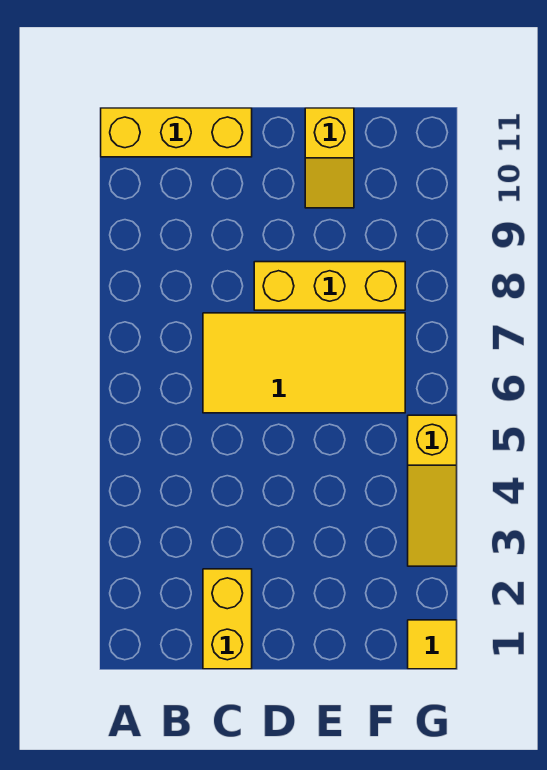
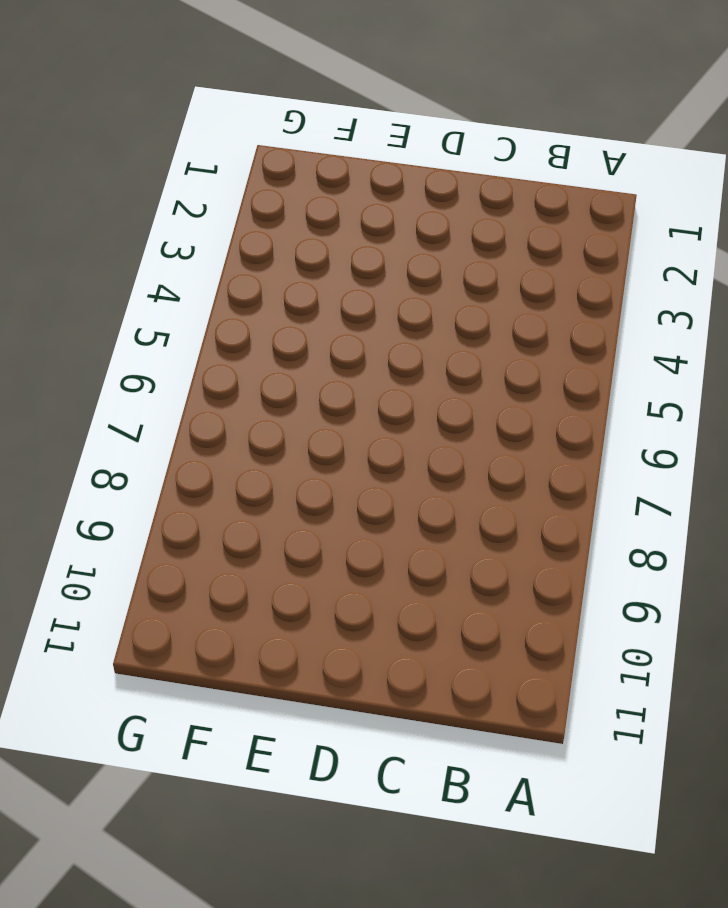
none -> yellow brick A11:C11 level 1
none -> yellow brick C1:C2 level 1

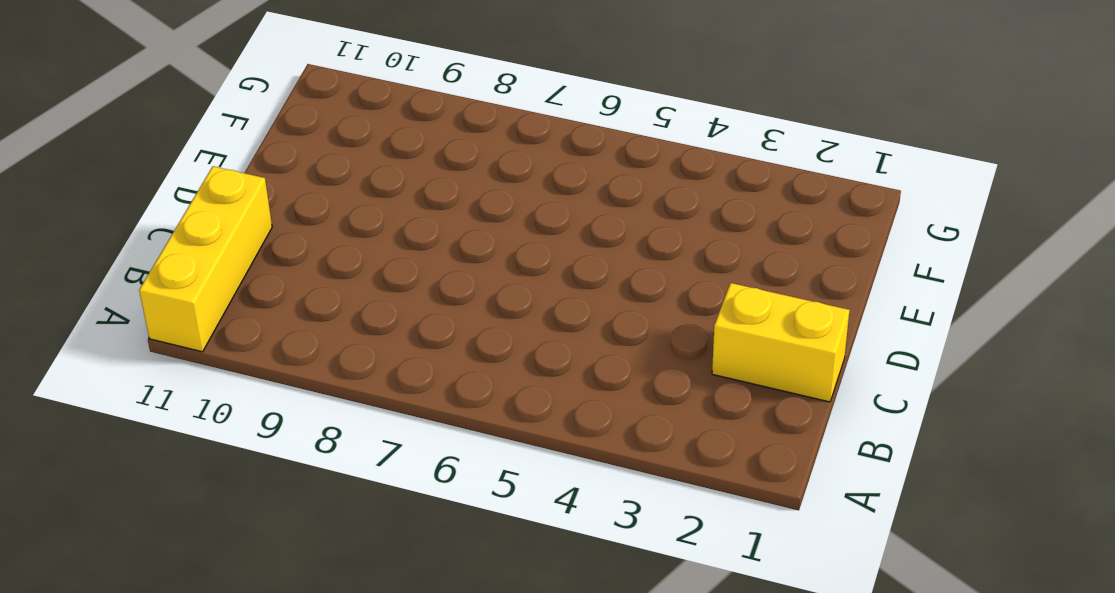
none -> yellow tile C6:F7 level 1
none -> yellow brick D8:F8 level 1

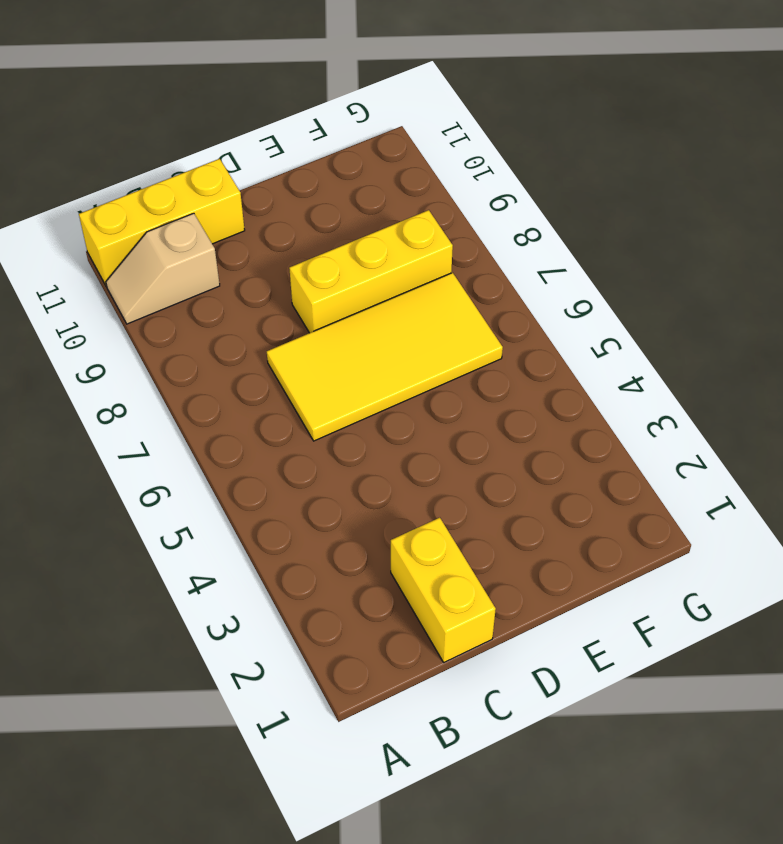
tan slope A10:B10 level 1 top B -> none
none -> yellow slope E10:E11 level 1 top 11
none -> yellow tile G1 level 1

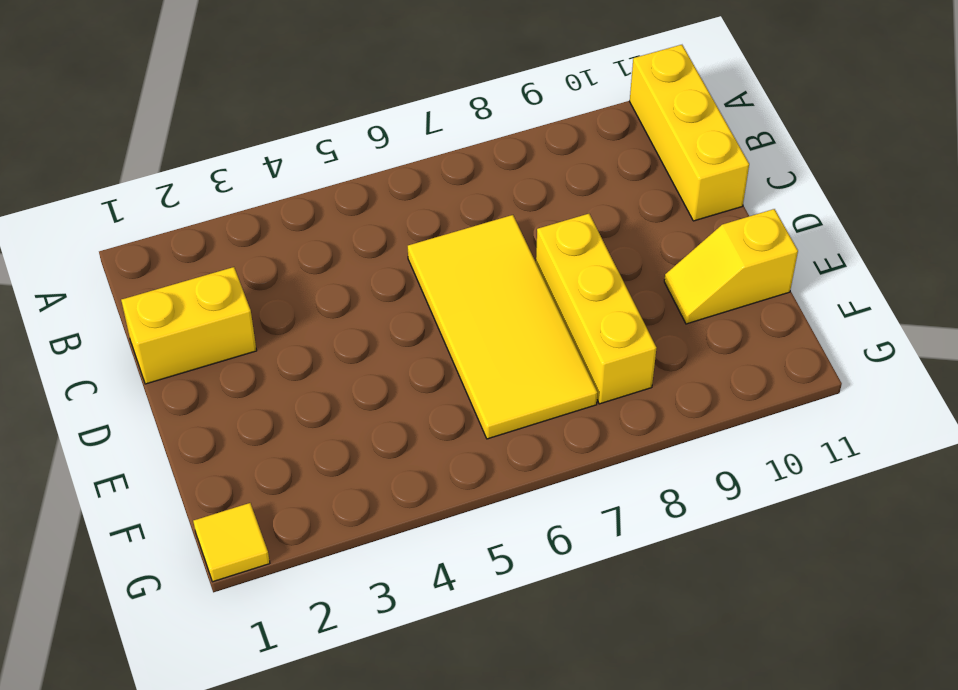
none -> yellow slope G3:G5 level 1 top 5

